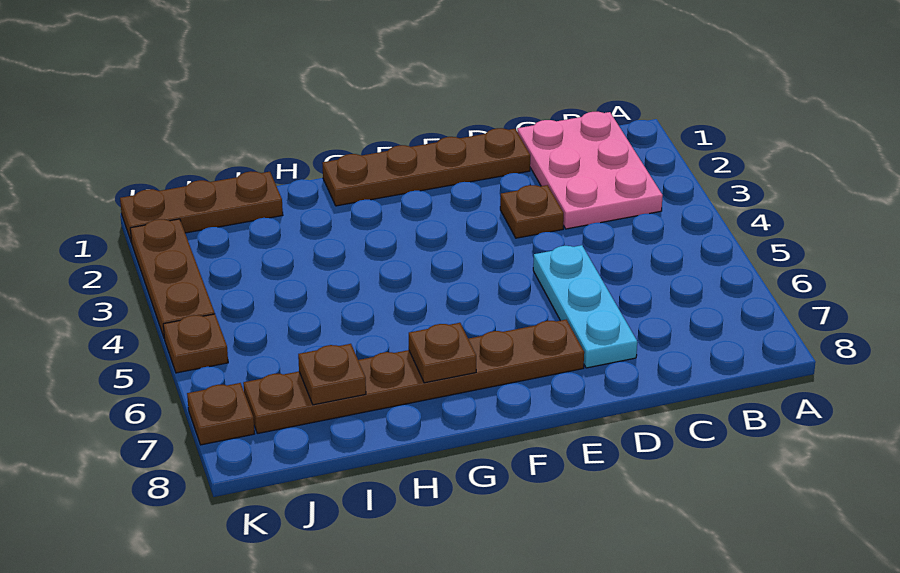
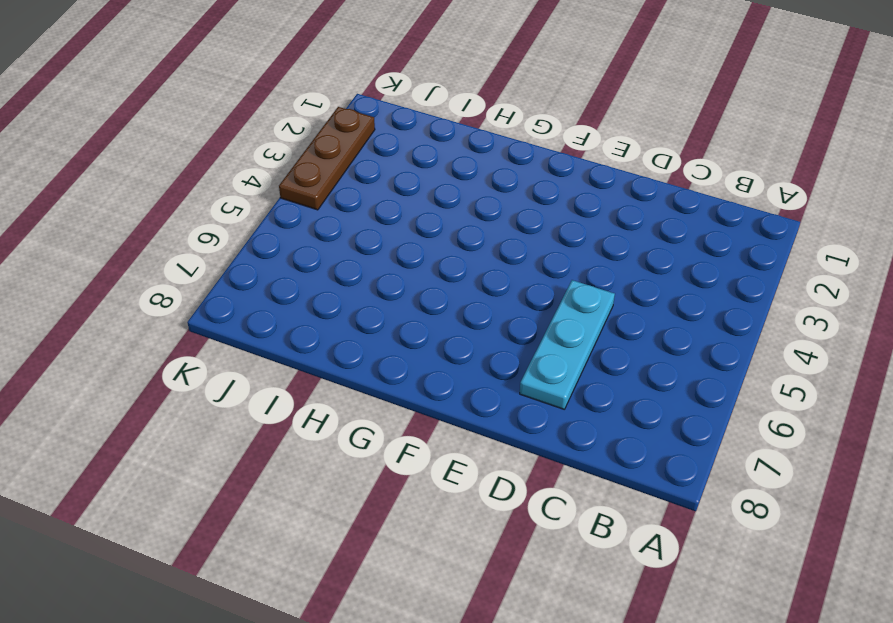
none -> pink plate B1:C3 level 1
none -> brown plate D1:G1 level 1

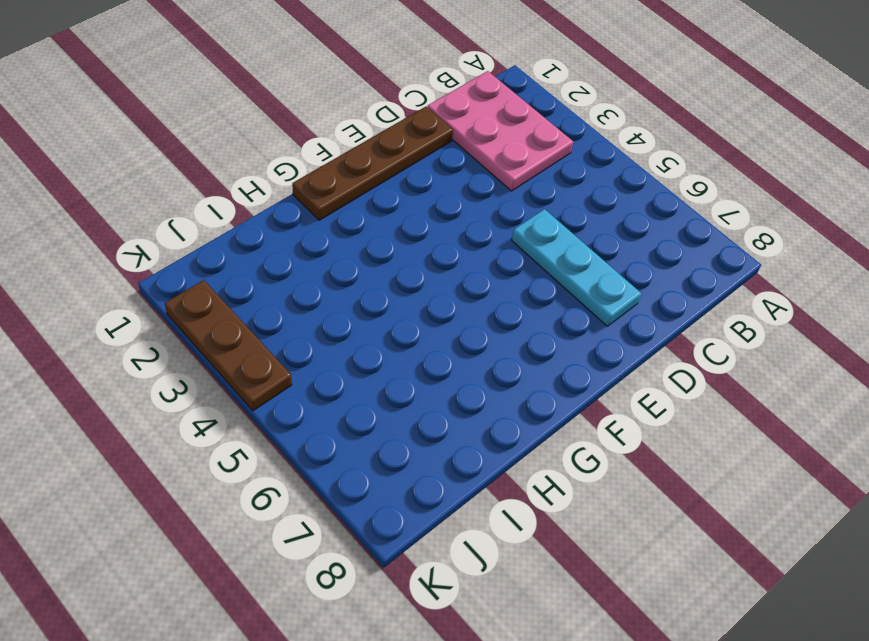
none -> brown plate D3 level 1
none -> brown plate E7:J7 level 1

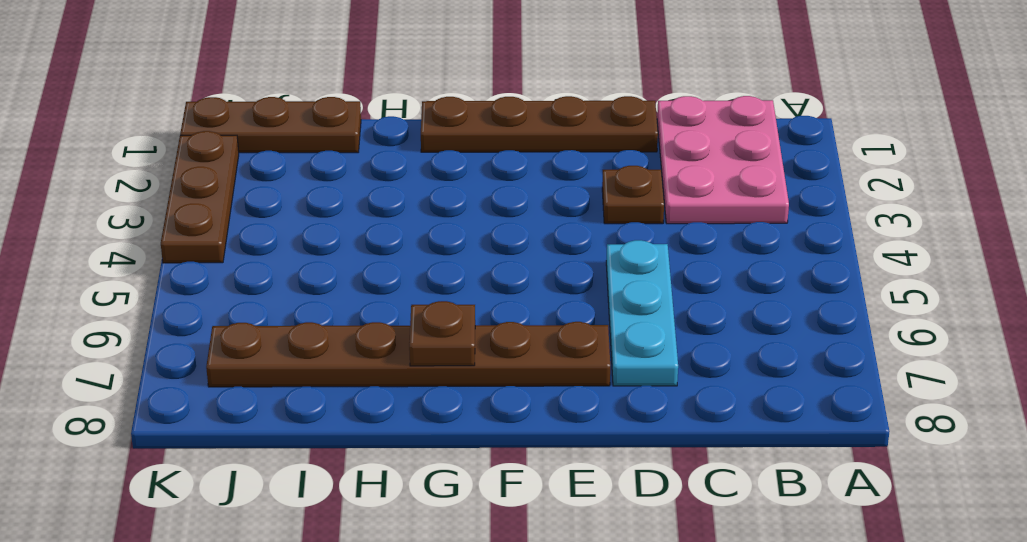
none -> brown plate K5 level 1
none -> brown plate K7 level 1

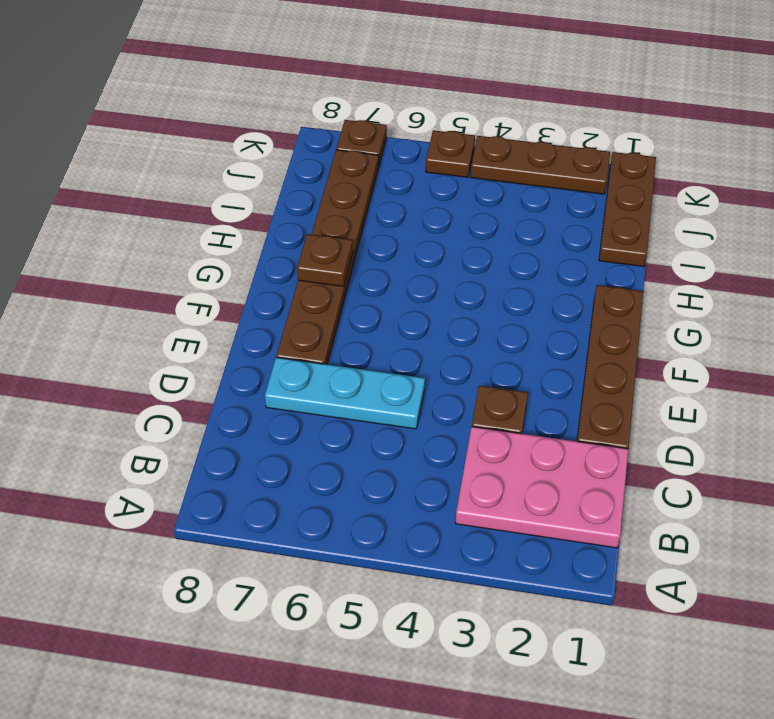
none -> brown plate I7 level 2

